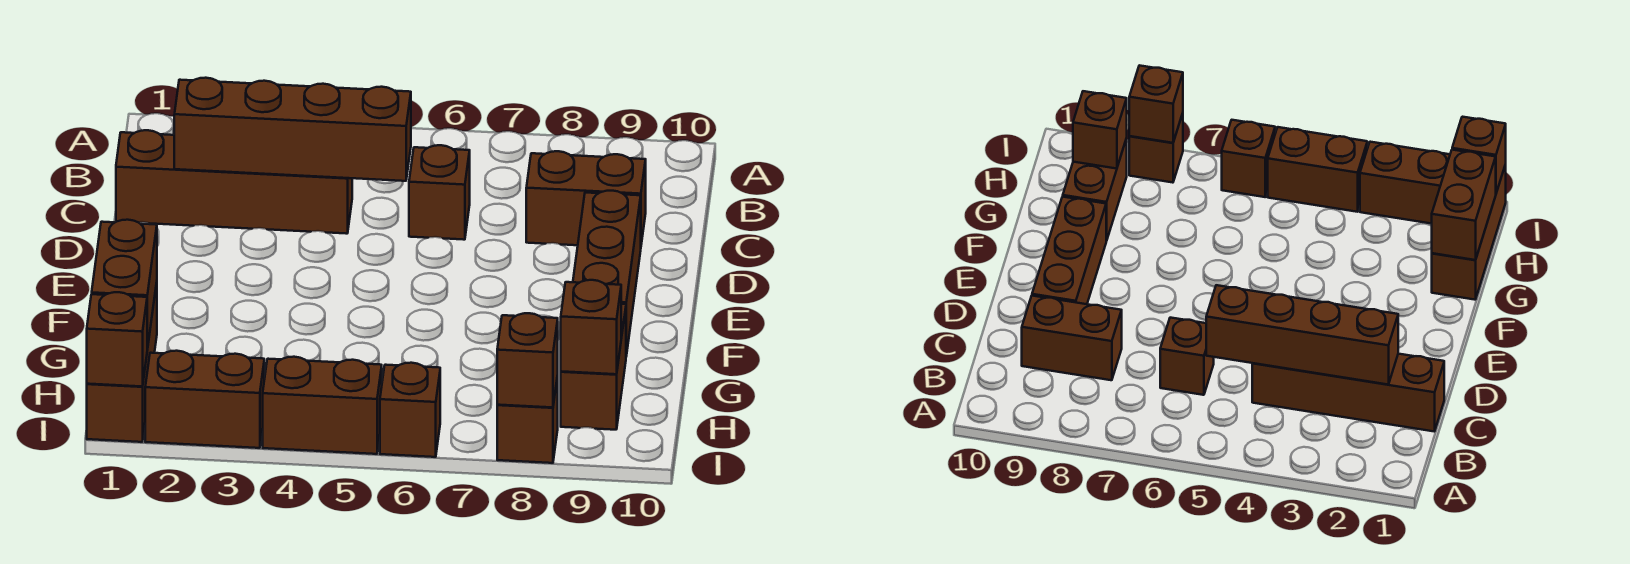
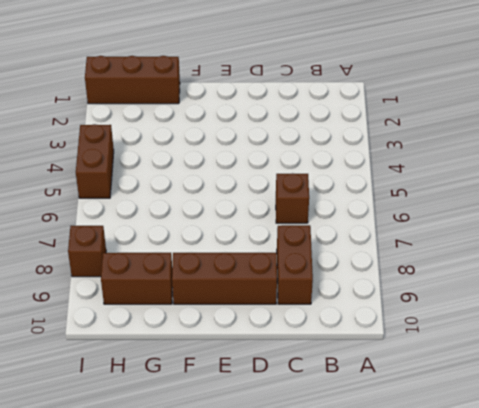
none -> brown brick C1:C4 level 1
none -> brown brick I2:I3 level 1
none -> brown brick I6 level 1

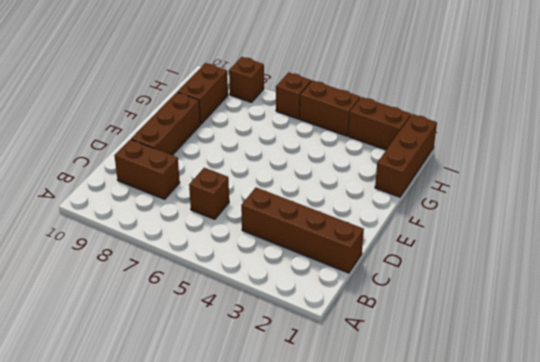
none -> brown brick C2:C5 level 2
none -> brown brick G1:H1 level 2
none -> brown brick H9 level 2

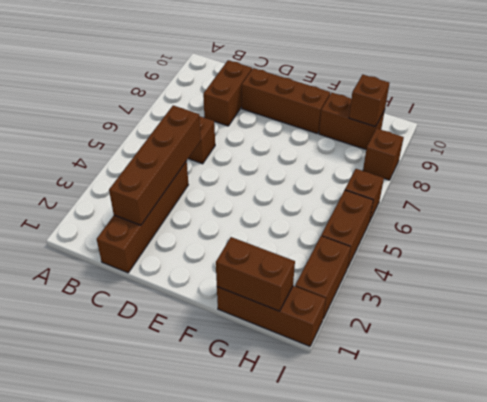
none -> brown brick I1 level 2
none -> brown brick I8 level 2

